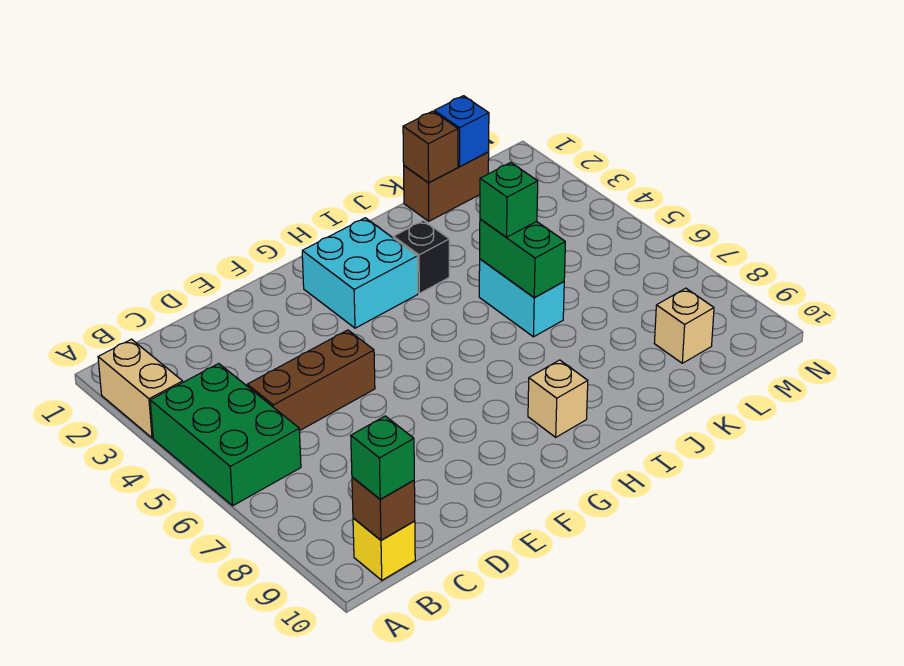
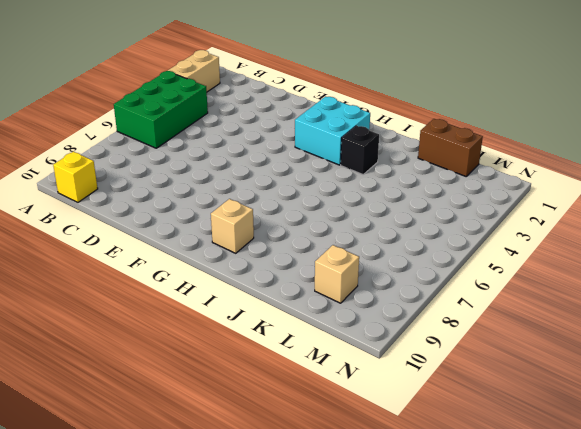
none -> brown brick C5:E5 level 1
none -> cyan brick J5:J6 level 1
none -> brown brick B10 level 2

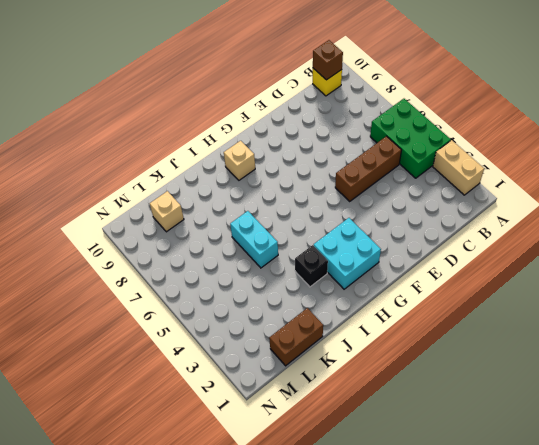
none -> green brick J5:J6 level 2
none -> brown brick K1 level 2
none -> blue brick L1 level 2

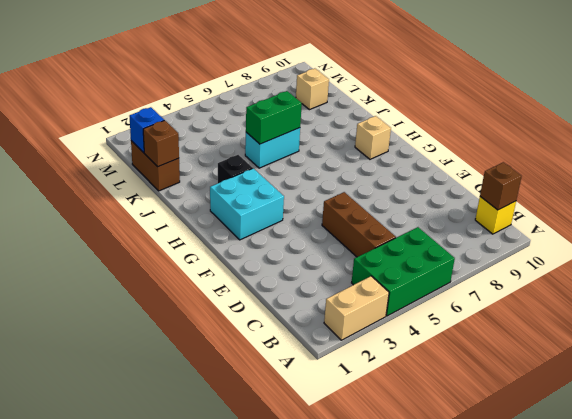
none -> green brick B10 level 3
none -> green brick J5 level 3

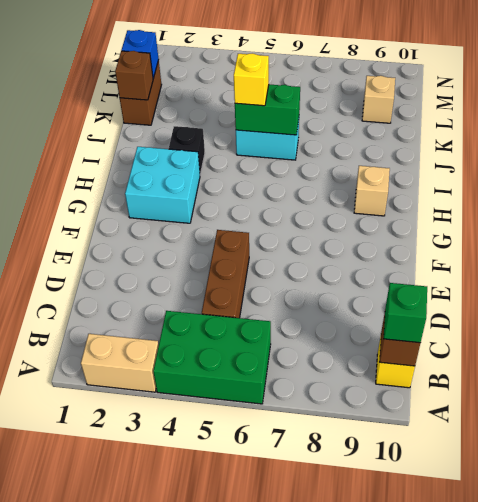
yellow brick J5 level 3 -> green brick J5 level 3

